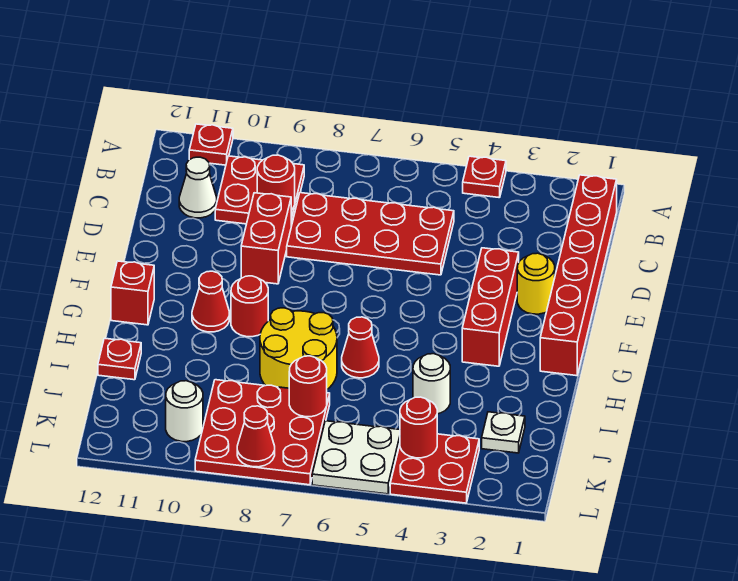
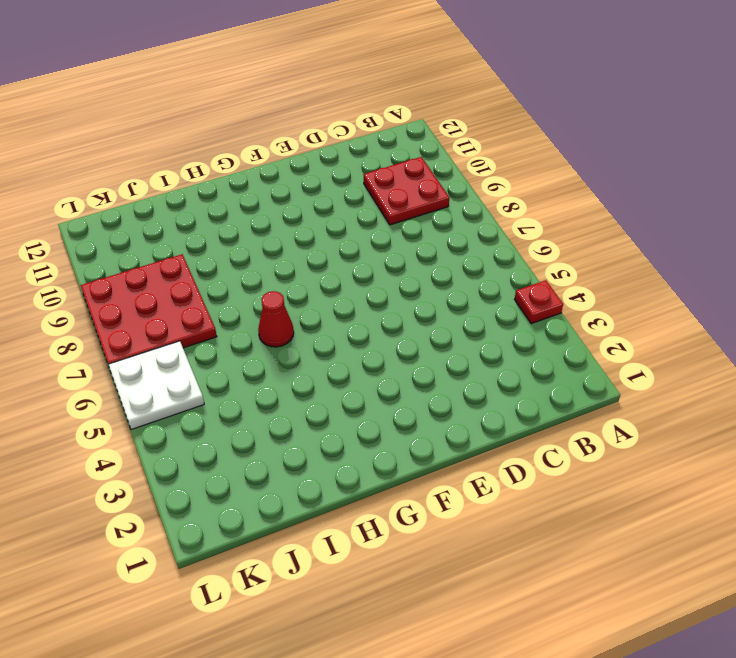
none -> red plate A11 level 1
none -> red brick B1:G1 level 1
none -> red plate C5:D8 level 1

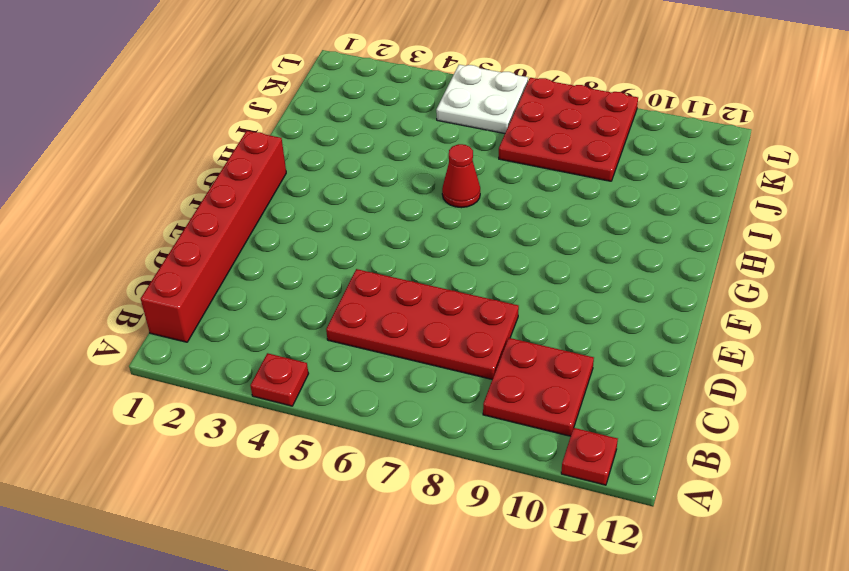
none -> white cone C11 level 1
none -> red brick D9:E9 level 1
none -> yellow round brick E2 level 1

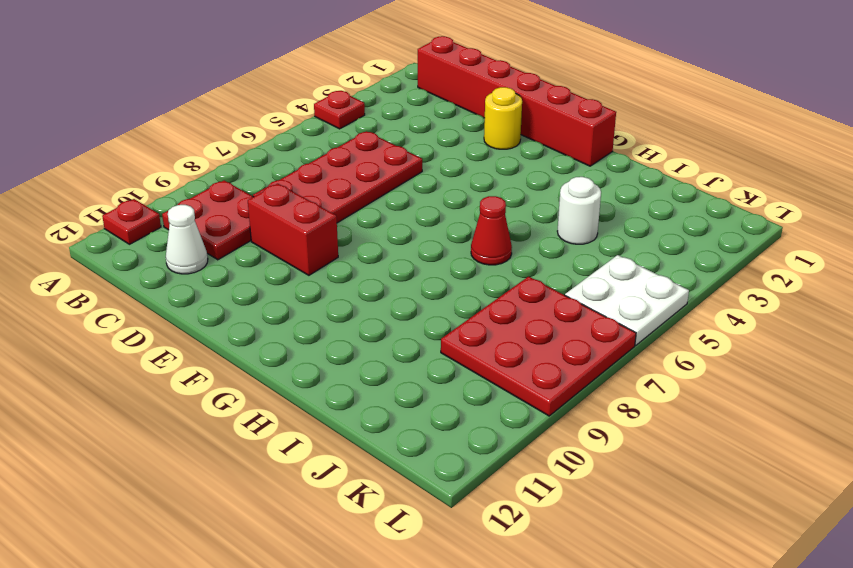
none -> red brick E3:G3 level 1
none -> red round brick G9 level 1
none -> red cone G10 level 1

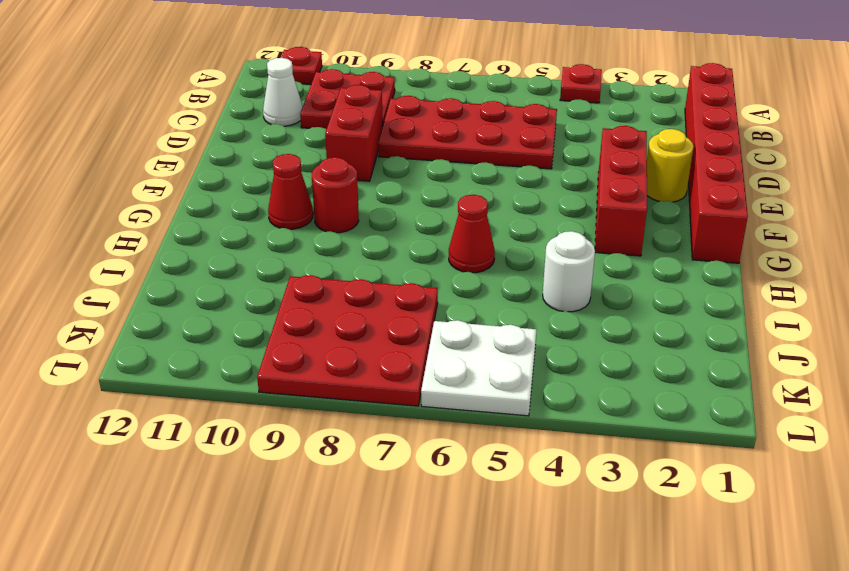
none -> red brick G12 level 1
none -> yellow round brick H7:I8 level 1
none -> red plate I12 level 1

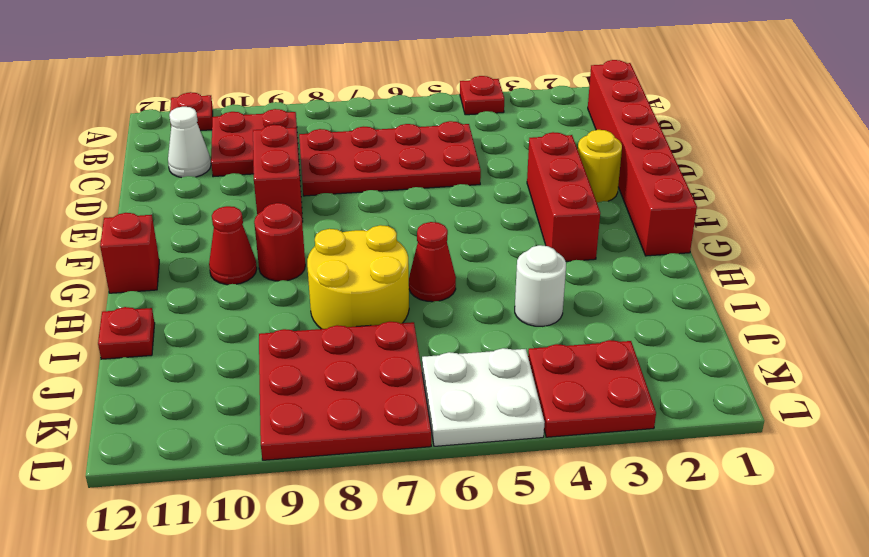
none -> white plate J2 level 1
none -> white round brick K10 level 1
none -> red round brick C9 level 2

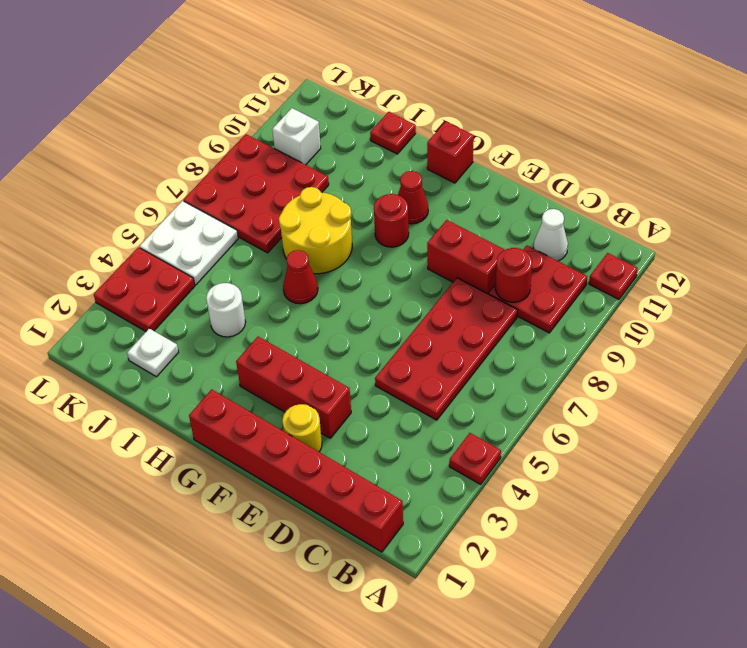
white brick K10 level 1 -> white round brick K10 level 1
none -> red round brick J7 level 2
none -> red round brick K4 level 2
none -> red cone L8 level 2

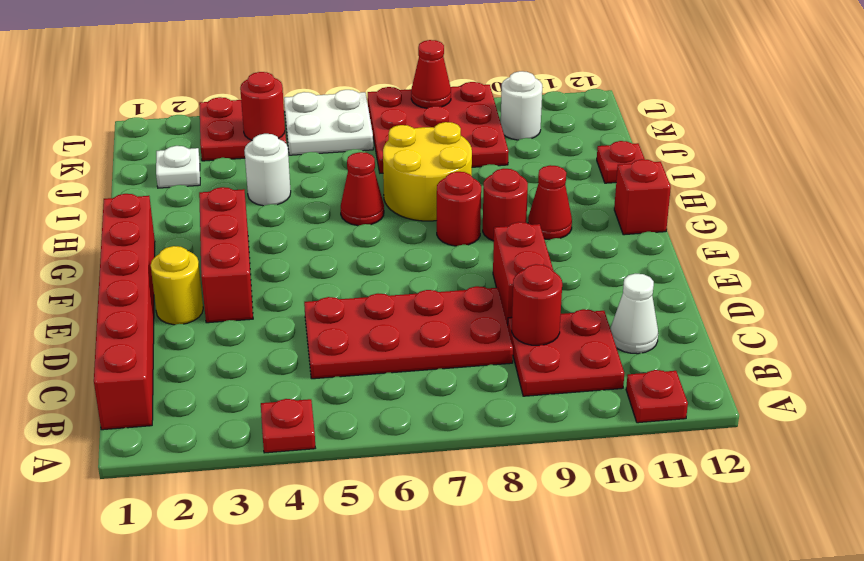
red round brick G8 level 1 -> red round brick J7 level 2

